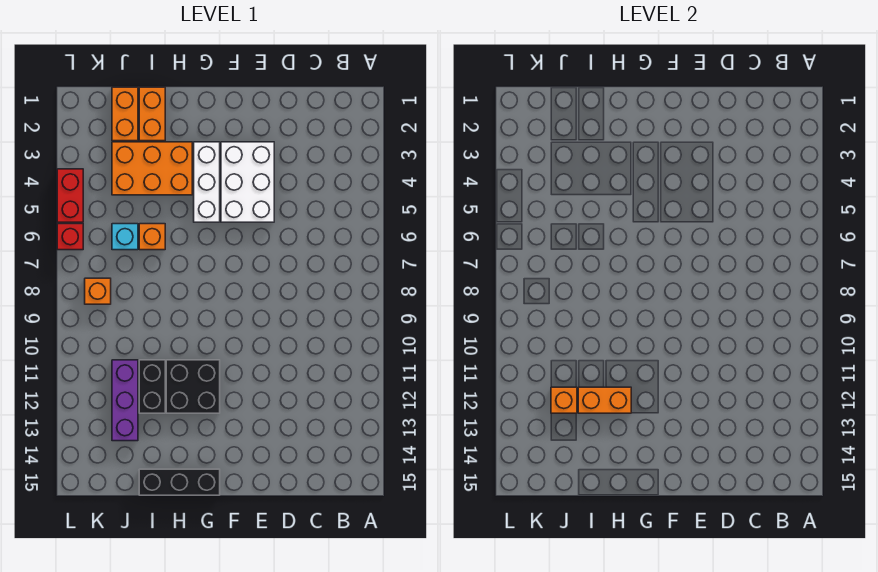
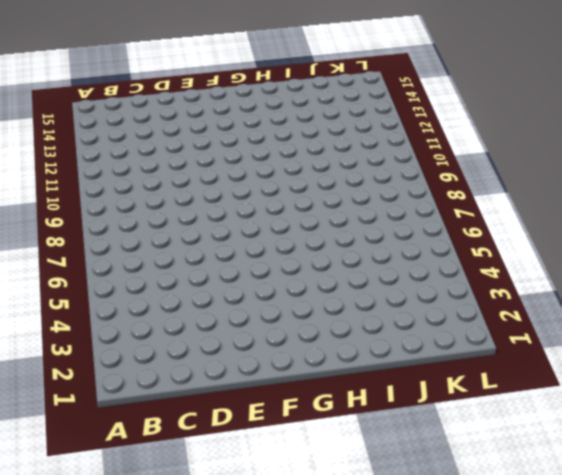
none -> white brick E3:F5 level 1
none -> white brick G3:G5 level 1
none -> black brick G11:H12 level 1

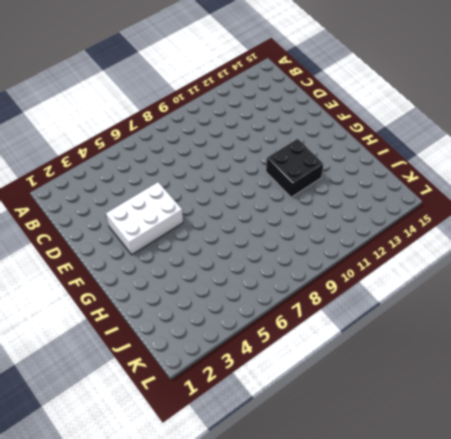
none -> white brick G3:G5 level 1
none -> black brick G15:I15 level 1
none -> orange brick H3:J4 level 1

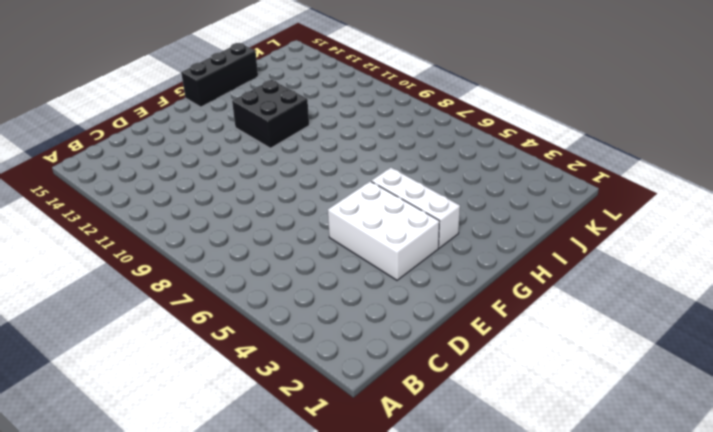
none -> orange brick H3:J4 level 1
none -> orange brick I1:I2 level 1
none -> orange brick I6 level 1

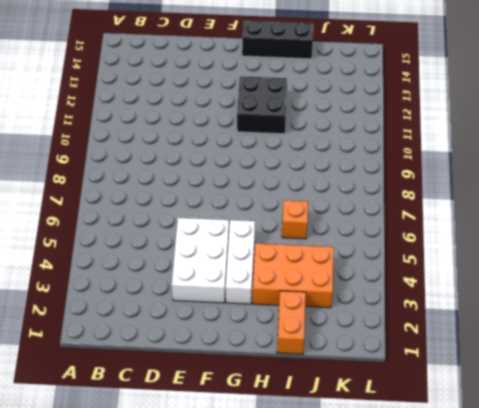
none -> black brick I11:I12 level 1
none -> orange brick J1:J2 level 1
none -> cyan brick J6 level 1

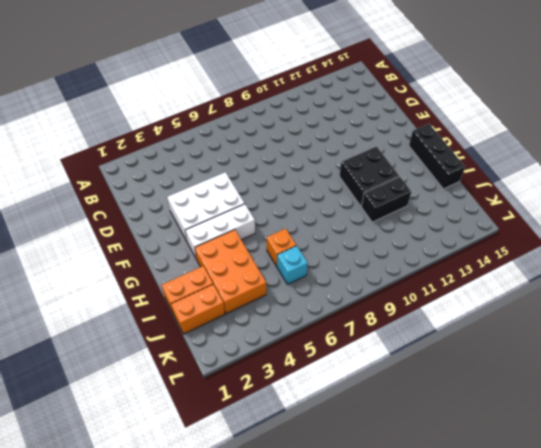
none -> purple brick J11:J13 level 1
none -> orange brick K8 level 1
none -> red brick L4:L5 level 1

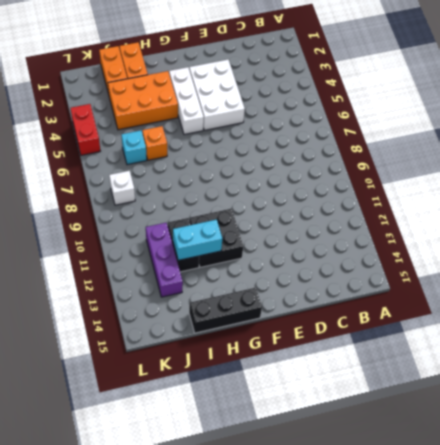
cyan brick H12:I12 level 2 -> orange brick H12:I12 level 2
white brick K8 level 1 -> orange brick K8 level 1
none -> red brick L6 level 1
none -> orange brick J12 level 2

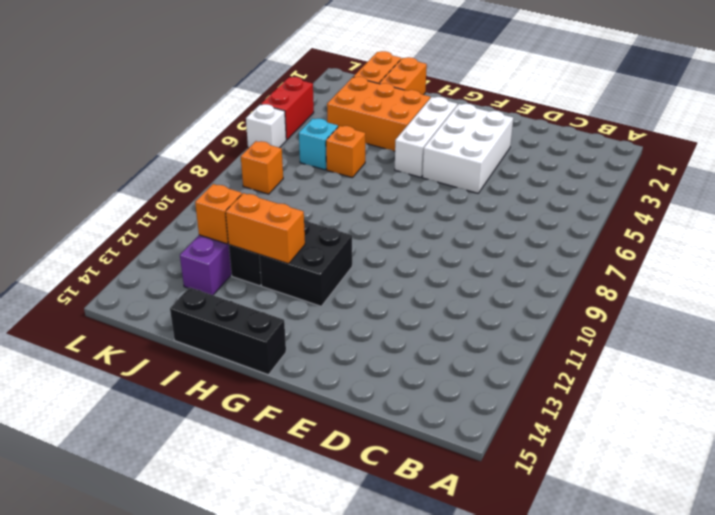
white brick L6 level 1 -> red brick L6 level 1

